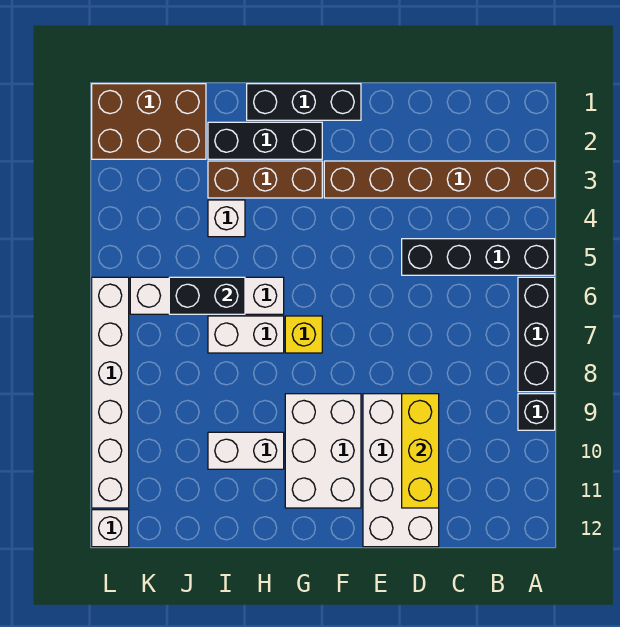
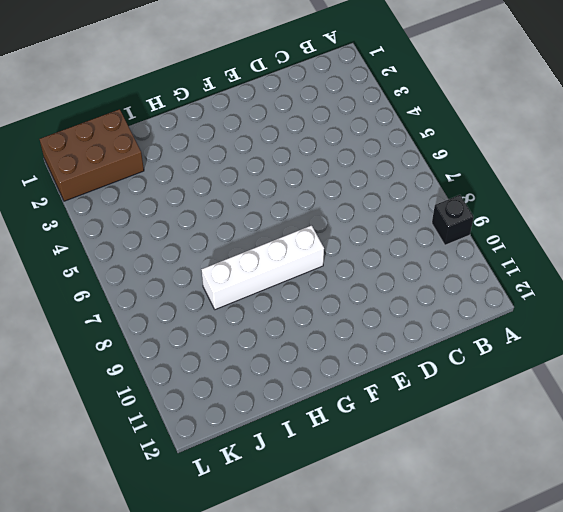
white brick F8:I8 level 1 -> white brick H6:K6 level 1
none -> brown brick A3:F3 level 1
none -> black brick A5:D5 level 1
none -> black brick A6:A8 level 1

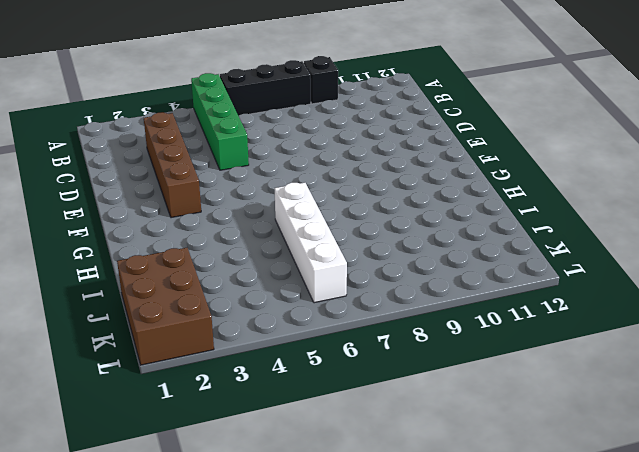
green brick A5:D5 level 1 -> black brick A5:D5 level 1
brown brick C3:F3 level 1 -> brown brick A3:F3 level 1
none -> white brick D9:E12 level 1
none -> black brick F1:H1 level 1
none -> white brick F9:G11 level 1

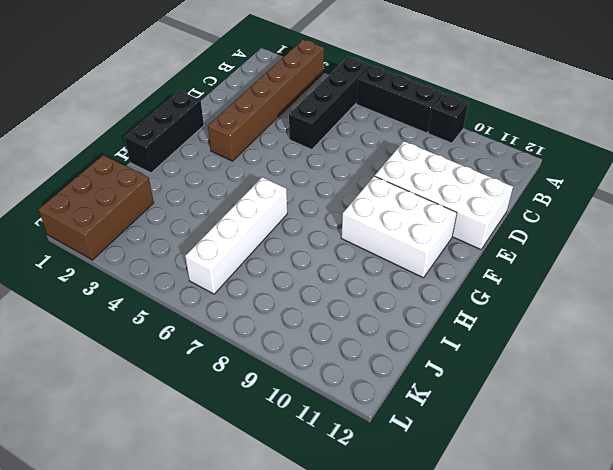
none -> black brick G2:I2 level 1
none -> brown brick G3:I3 level 1
none -> yellow brick G7 level 1

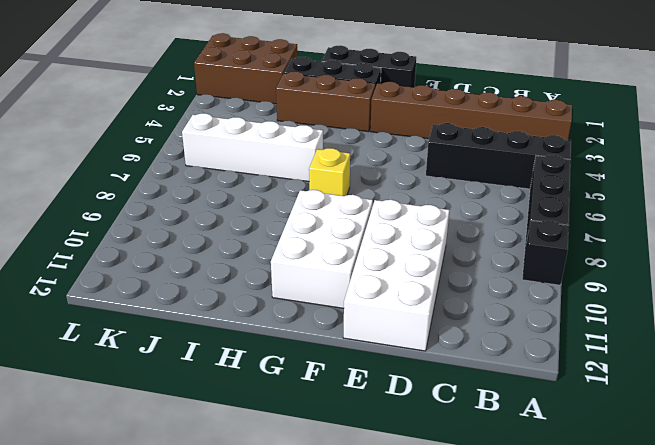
none -> white brick H7:I7 level 1
none -> white brick H10:I10 level 1
none -> white brick I4 level 1

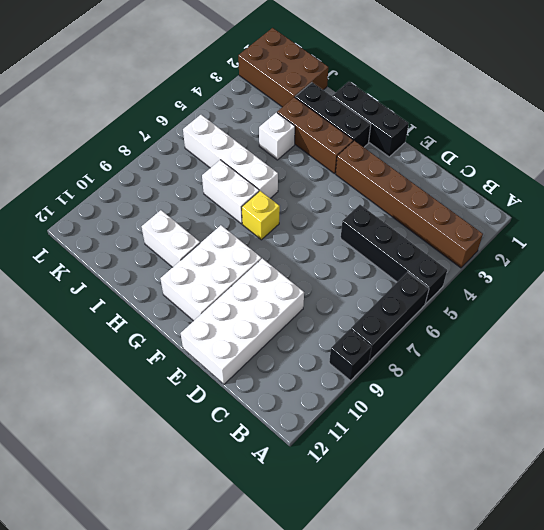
none -> white brick L6:L11 level 1
none -> white brick L12 level 1
none -> yellow brick D9:D11 level 2

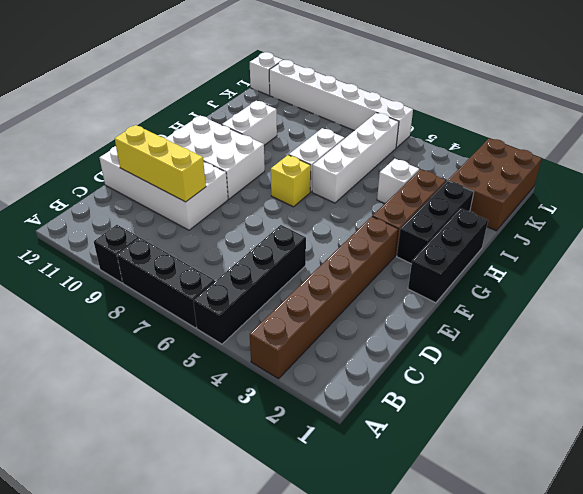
none -> black brick I6:J6 level 2

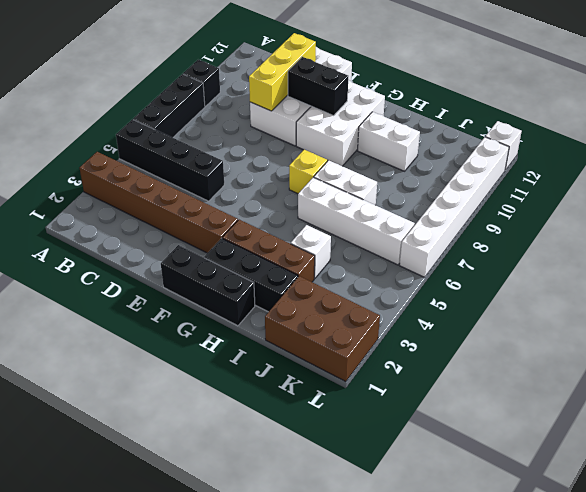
black brick E10:F10 level 2 -> black brick I6:J6 level 2

